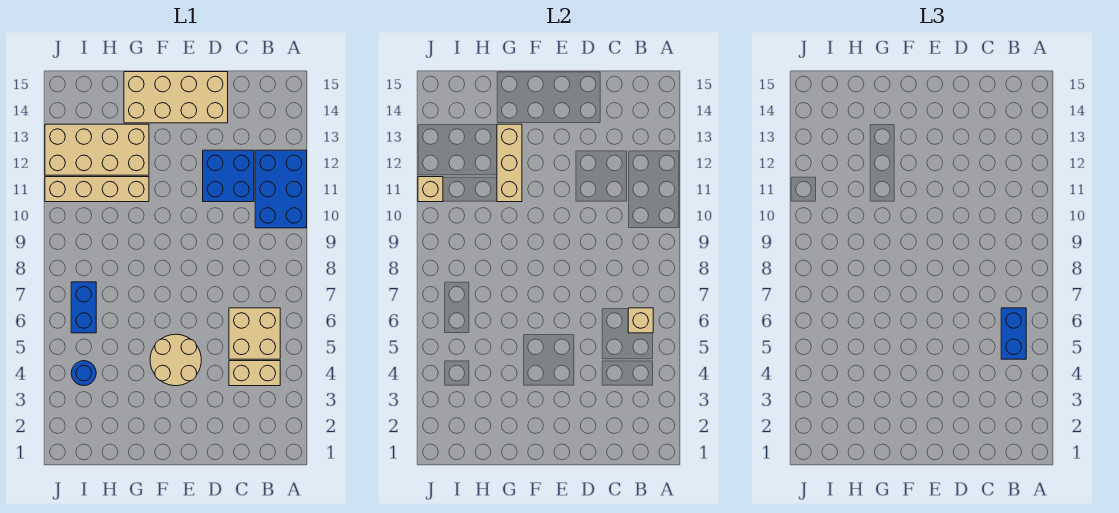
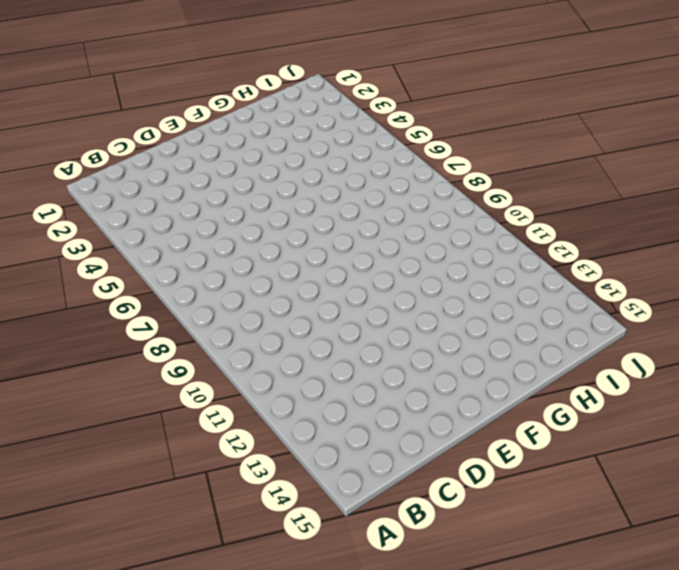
none -> blue brick A10:B12 level 1
none -> tan brick B4:C4 level 1
none -> tan brick B5:C6 level 1

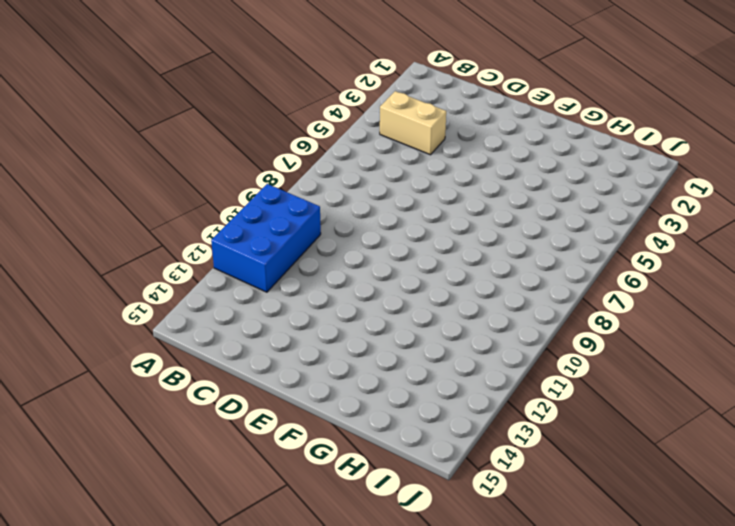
none -> tan brick B5:C6 level 1
none -> blue brick C11:D12 level 1
none -> tan brick D14:G15 level 1

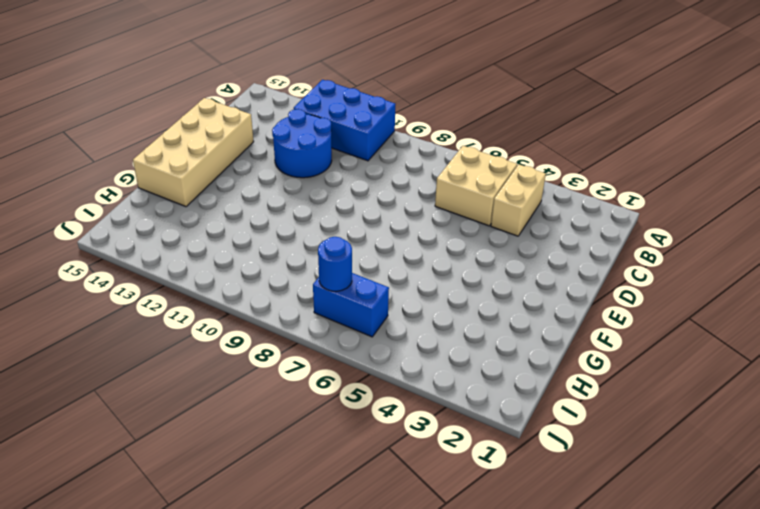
blue round brick C11:D12 level 1 -> blue brick C11:D12 level 1
blue round brick I7 level 2 -> blue round brick I4 level 1
none -> tan round brick E4:F5 level 1
none -> tan brick G11:J11 level 1
none -> tan brick G12:J13 level 1

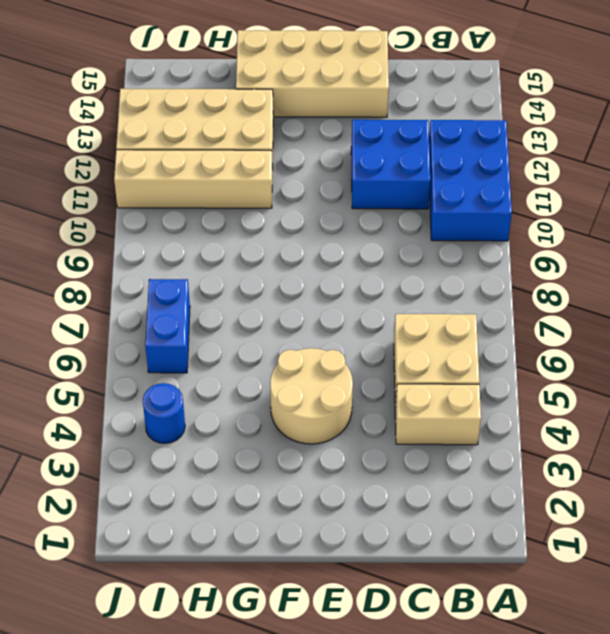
none -> tan brick B6 level 2
none -> tan brick G11:G13 level 2
none -> tan brick J11 level 2

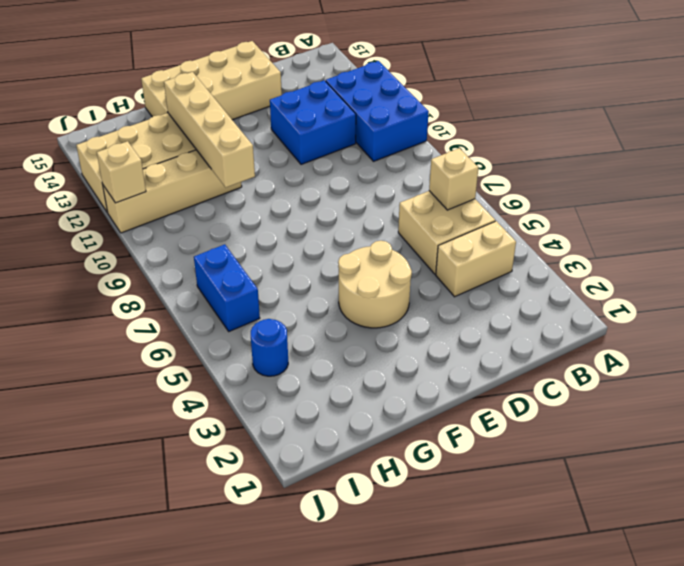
tan brick G10:G13 level 2 -> tan brick G11:G13 level 2
none -> blue brick B5:B6 level 3

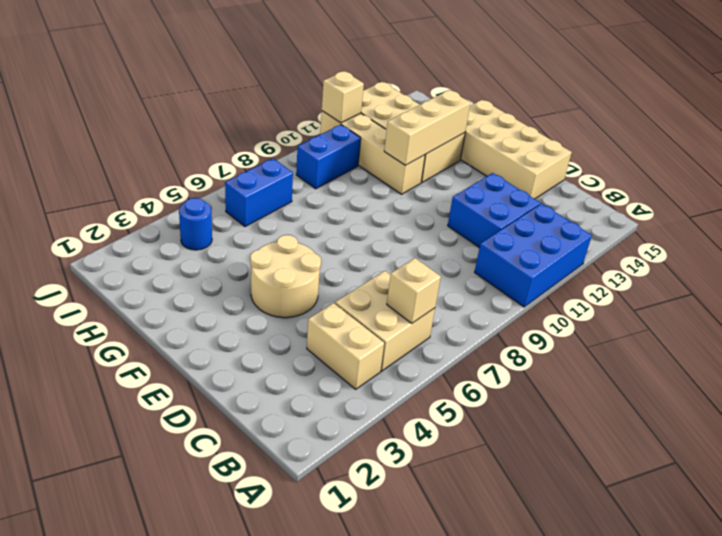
blue brick I9:I10 level 1 -> blue brick B5:B6 level 3

